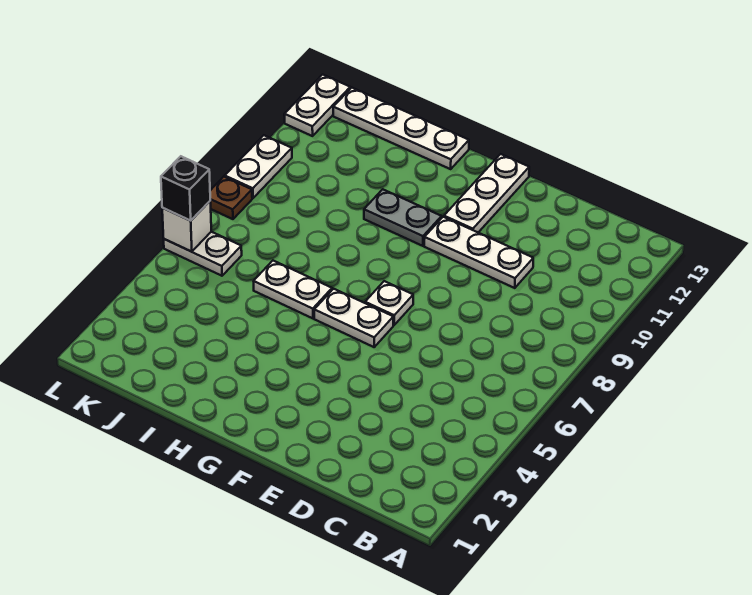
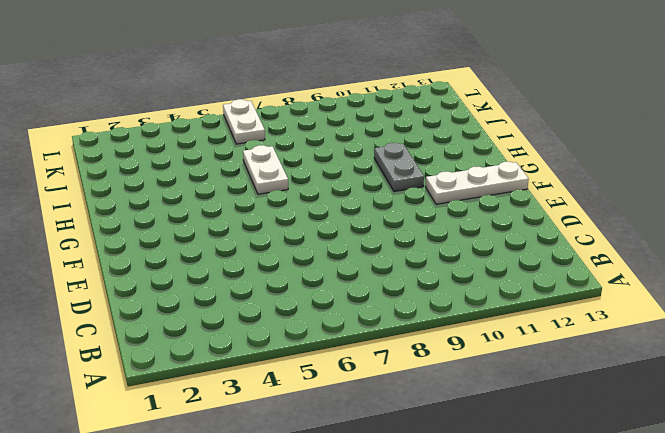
none -> white plate D10:F10 level 1
none -> white plate F6:G6 level 1
none -> white plate F7 level 1

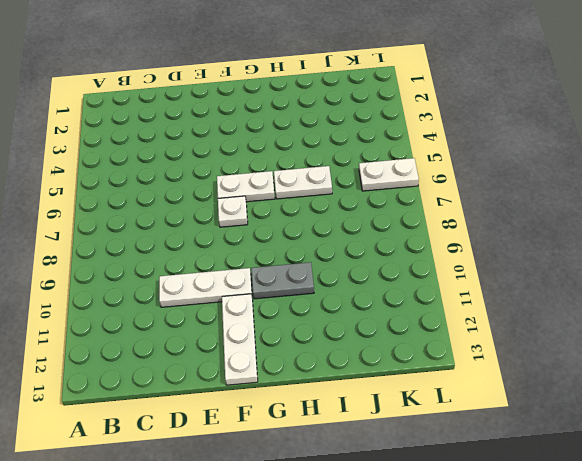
none -> white plate H13:K13 level 1
none -> brown plate L8 level 1
none -> white plate L9:L10 level 1

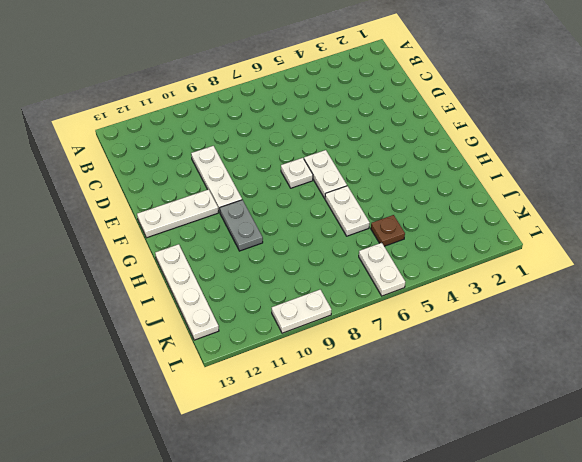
brown plate J5 level 1 -> brown plate L8 level 1
none -> white plate L12:L13 level 1
none -> white brick L6 level 2
none -> black brick L6 level 3

